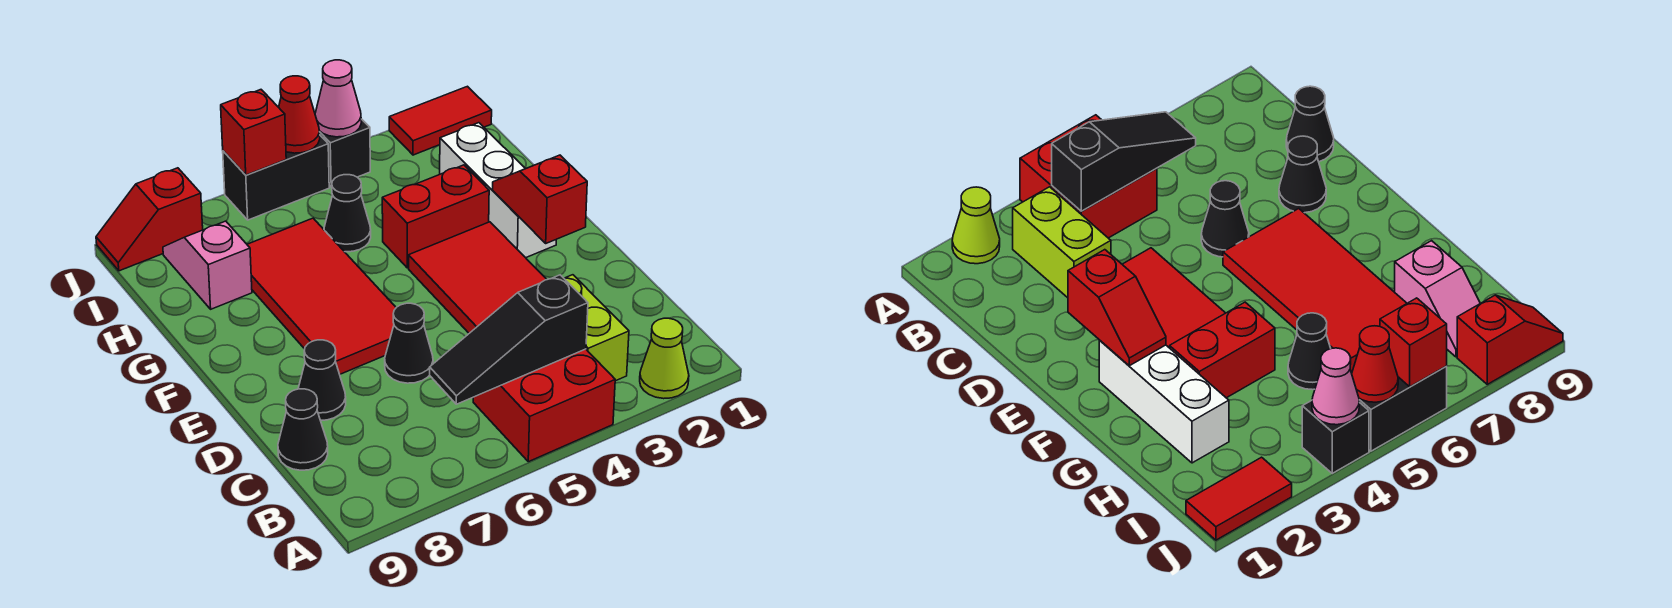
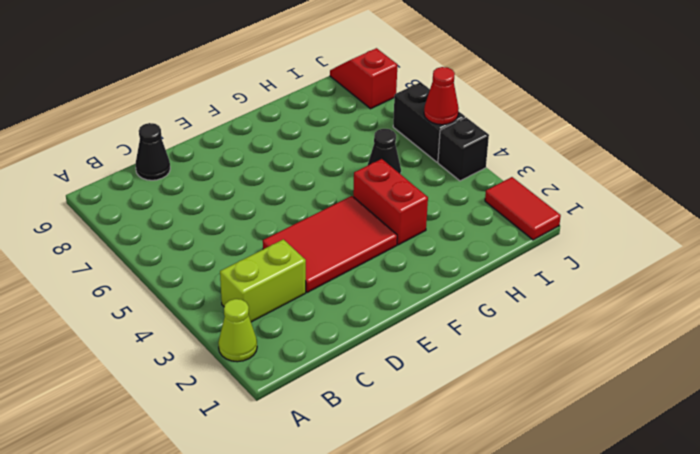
none -> red brick A4:B5 level 1
none -> black cone D6 level 1
none -> black cone D8 level 1

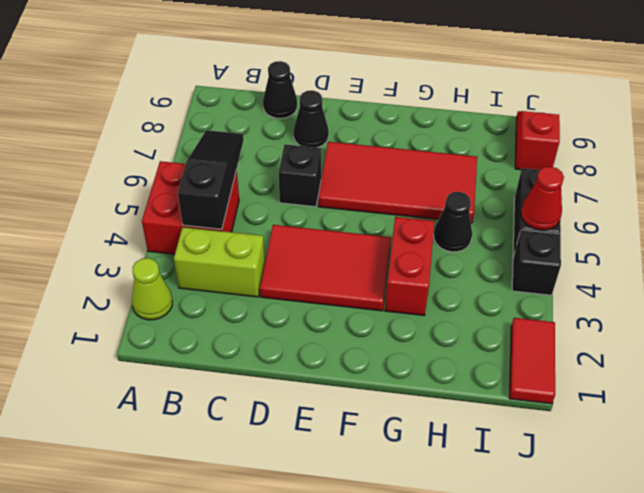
black brick D6 level 1 -> black cone D6 level 1
none -> white brick F2:H2 level 1
none -> pink slope H8:I8 level 1 top H
none -> red slope E2:F2 level 2 top E

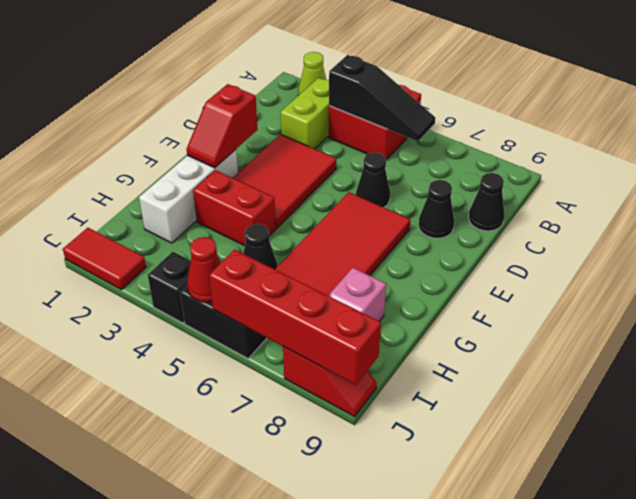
red brick J6:J9 level 2 -> red brick J6 level 2
none -> pink cone J4 level 2

